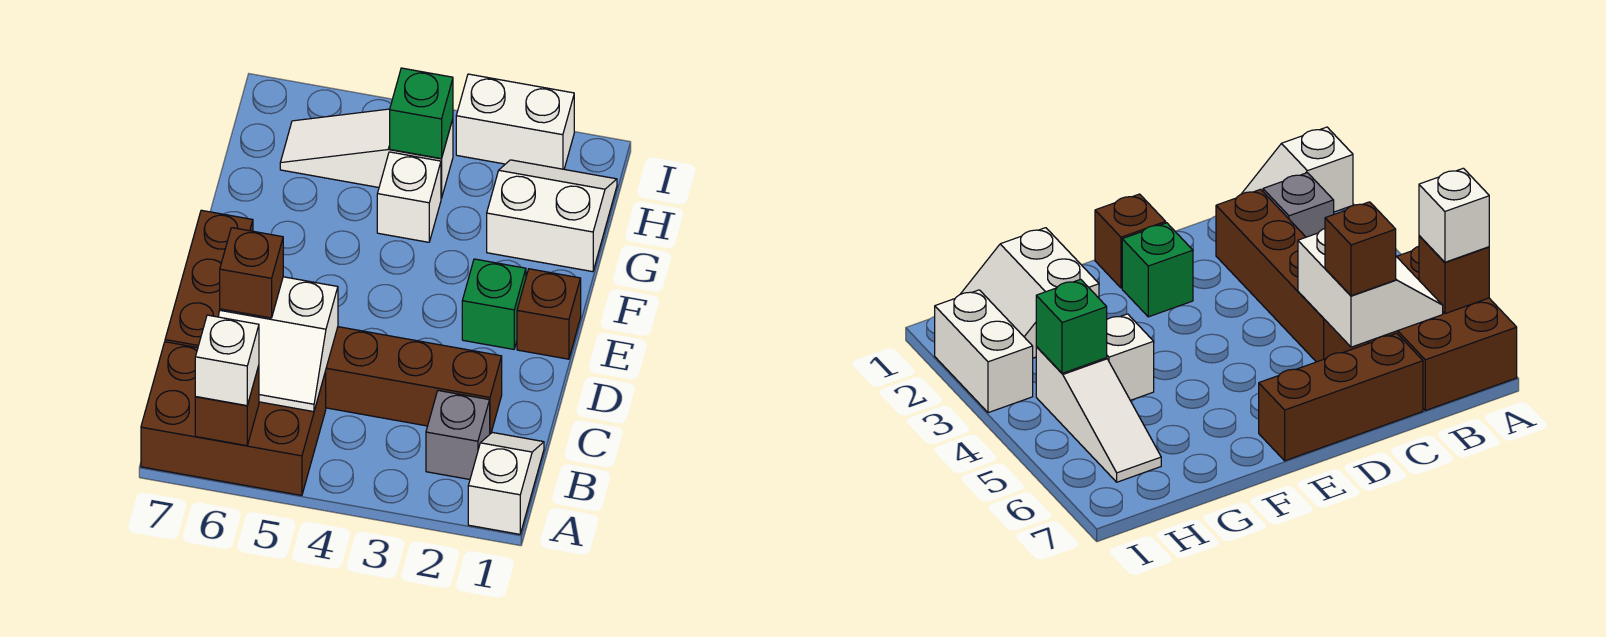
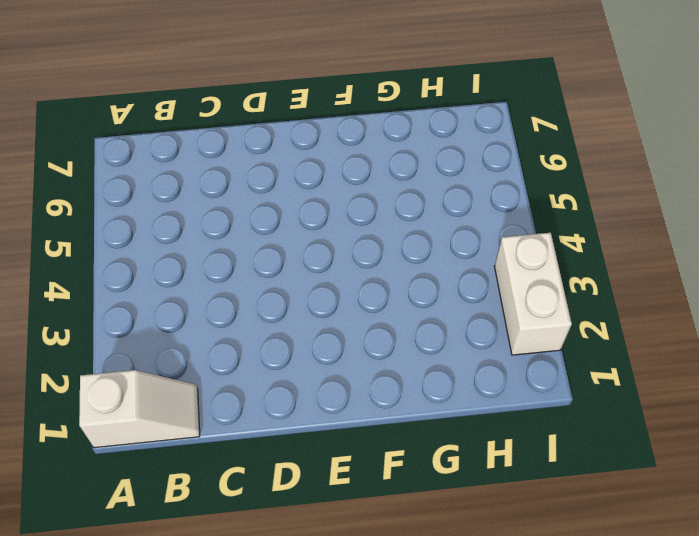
none -> brown brick A5:B7 level 1
none -> grey brick B2 level 1
none -> brown brick C2:C5 level 1

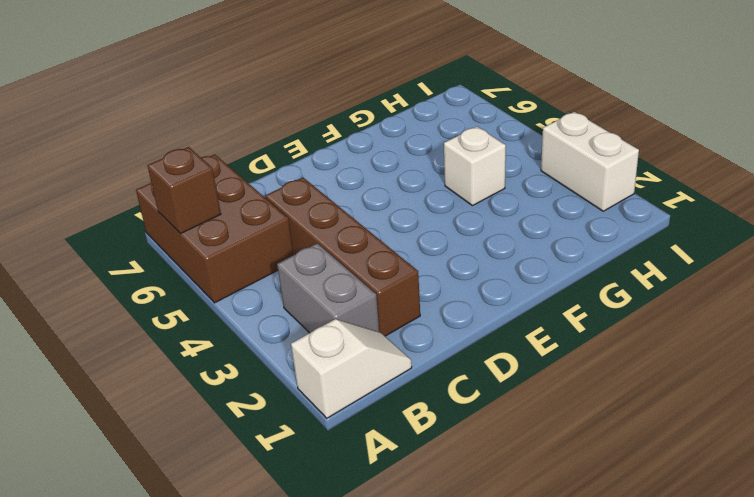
grey brick B2:B3 level 1 -> grey brick B2 level 1
none -> brown brick C7:E7 level 1
none -> brown brick E1 level 1
none -> green brick E2 level 1

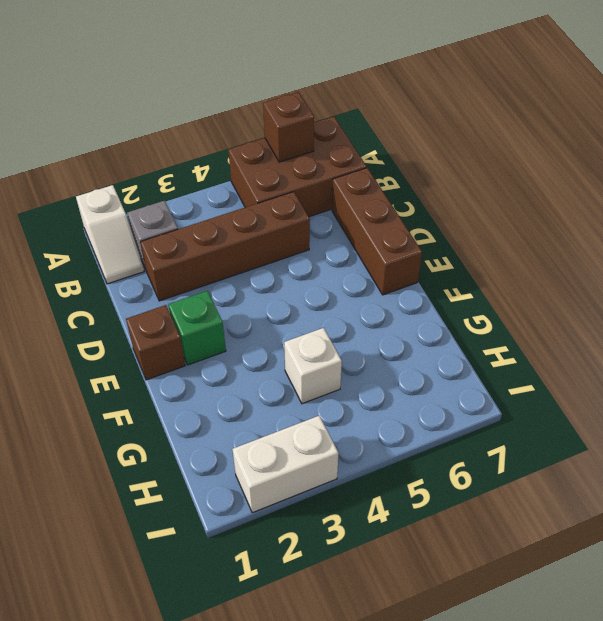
none -> white slope G1:H2 level 1 top G
none -> white slope H4:H6 level 1 top 4
none -> white slope B5:C6 level 2 top C

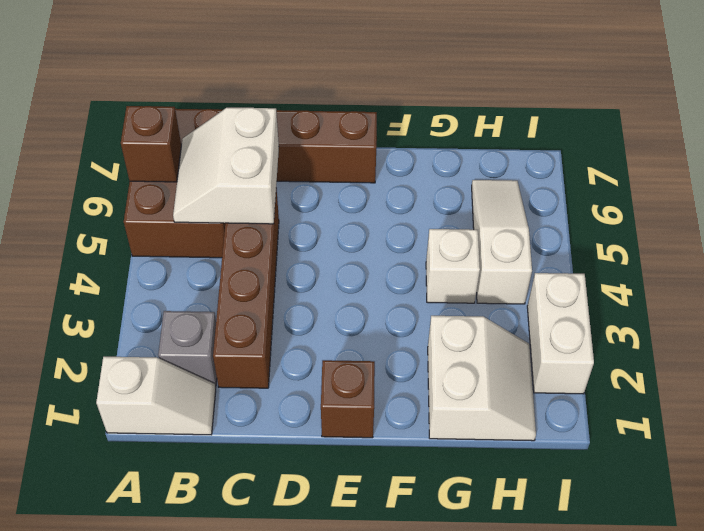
none -> green brick E2 level 1
none -> green brick H4 level 2
none -> white brick A6 level 3

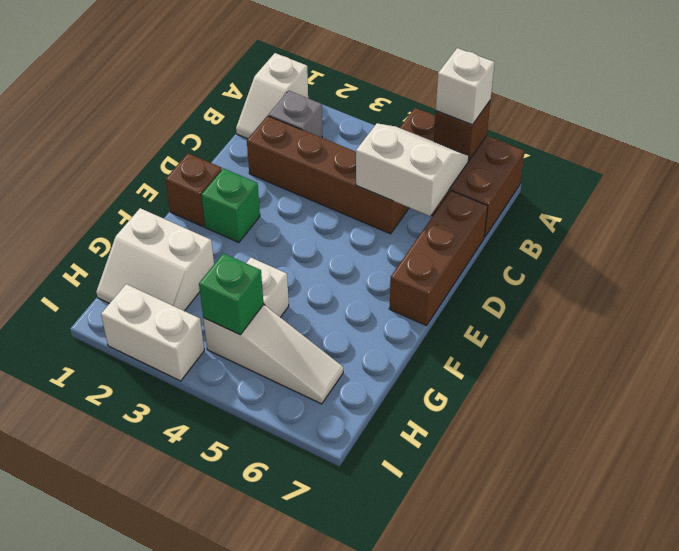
none -> brown brick C6 level 3

